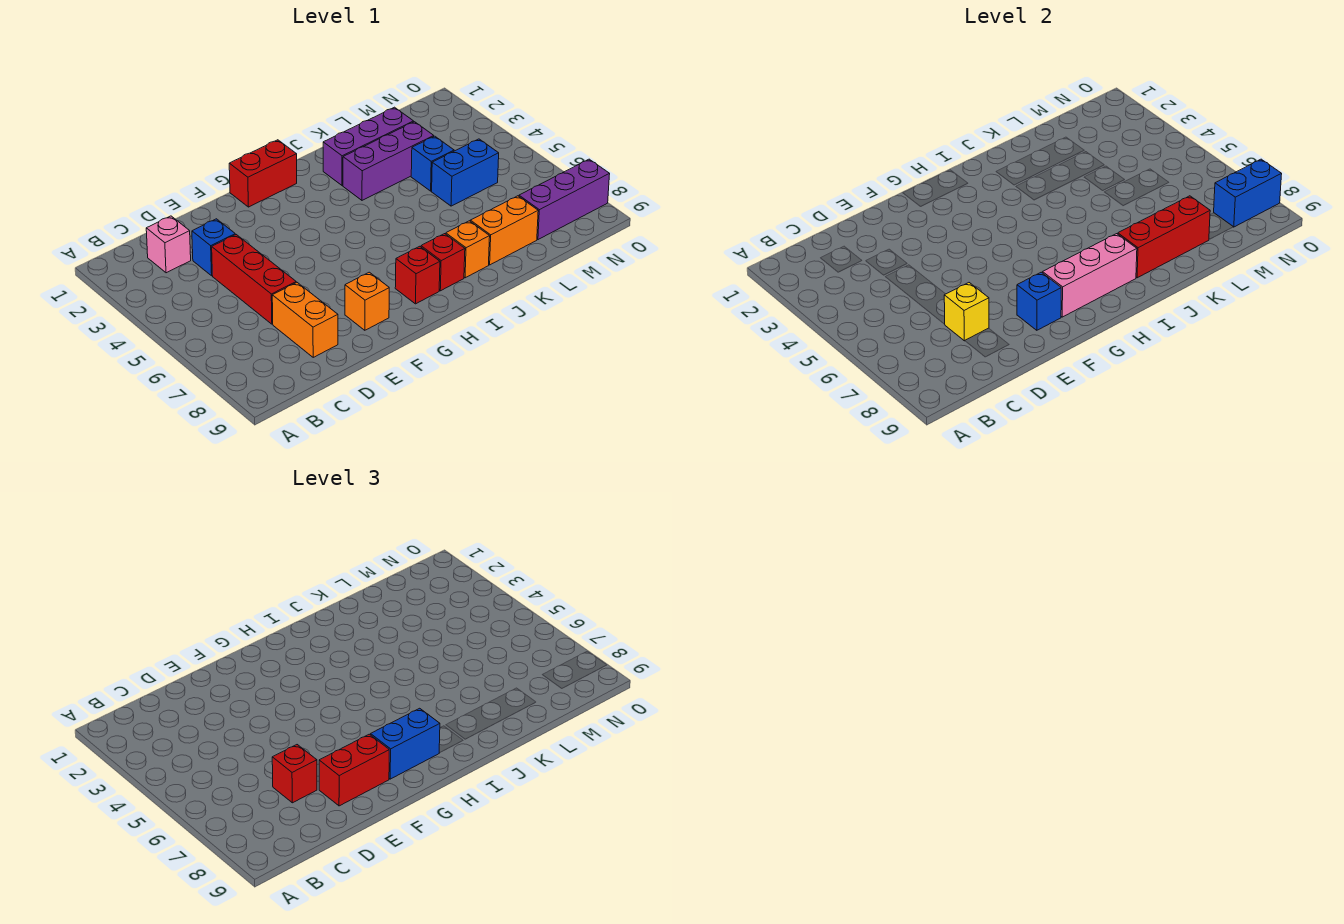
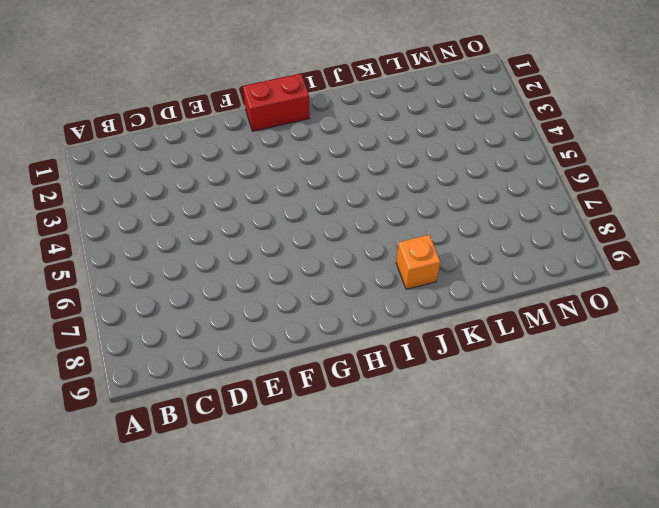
none -> pink brick C2 level 1
none -> blue brick D3 level 1
none -> red brick D4:D6 level 1

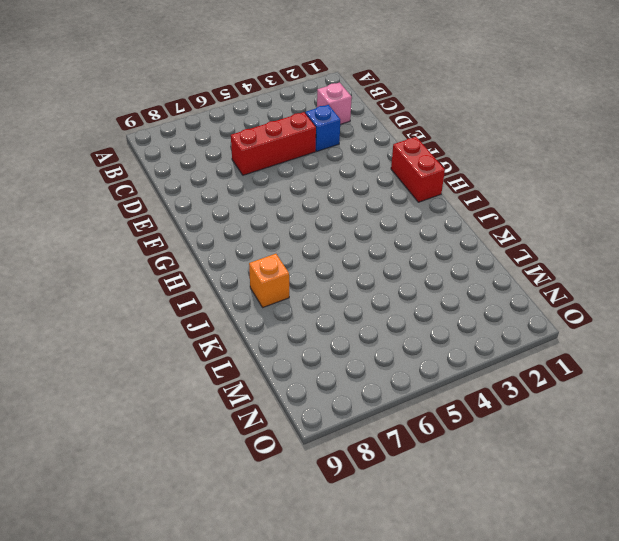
none -> orange brick D7:D8 level 1
none -> orange brick F8 level 1
none -> red brick H8 level 1

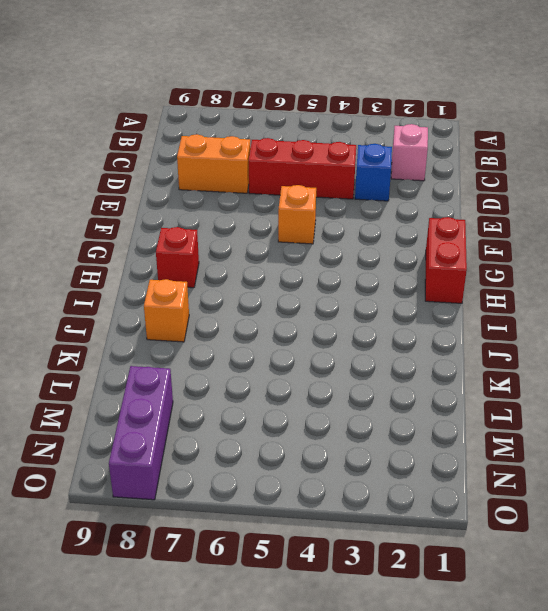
orange brick F5 level 1 -> orange brick F8 level 1
none -> red brick I8 level 1
none -> purple brick J2:L2 level 1
none -> purple brick J3:L3 level 1

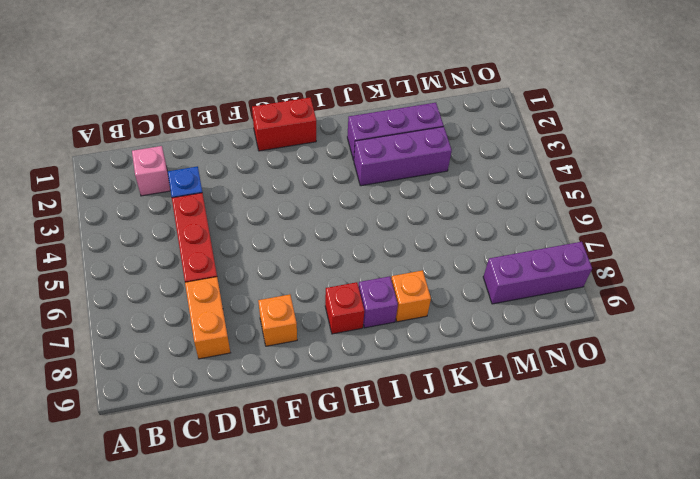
purple brick I8 level 1 -> red brick I8 level 1
none -> orange brick K8:L8 level 1
none -> blue brick L4 level 1
none -> blue brick L5:M5 level 1

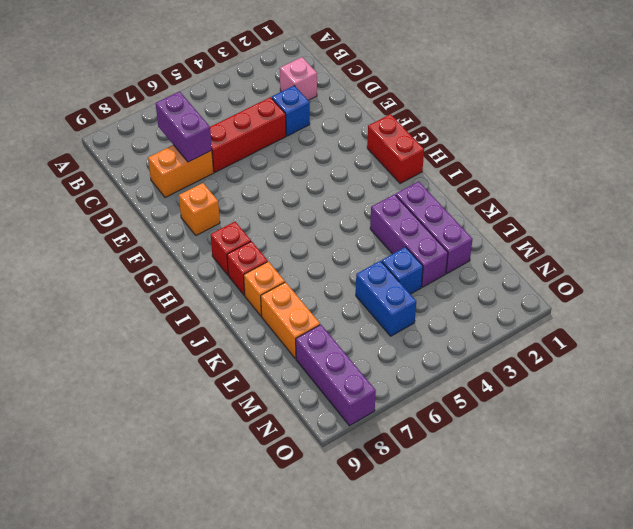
purple brick C7:D7 level 2 -> yellow brick D7 level 2
none -> blue brick F8 level 2
none -> pink brick G8:I8 level 2
none -> red brick J8:L8 level 2

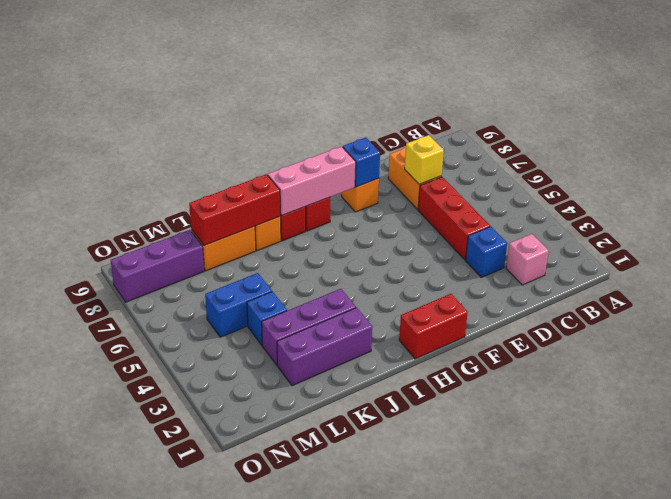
none -> blue brick N8:O8 level 2
none -> red brick D7 level 3
none -> red brick E8:F8 level 3

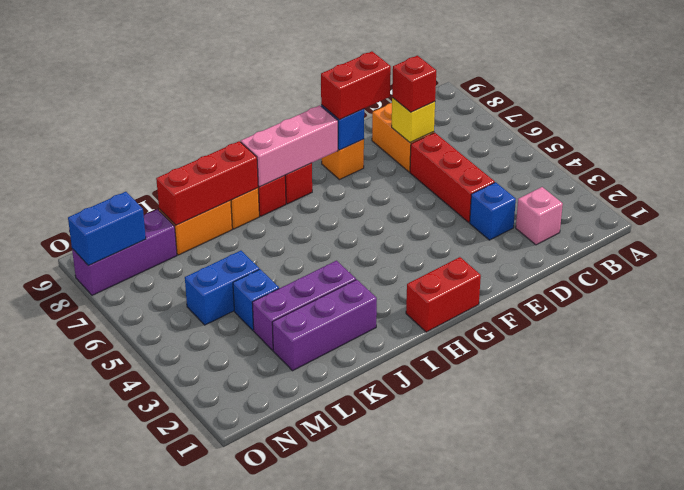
none -> blue brick G8:H8 level 3

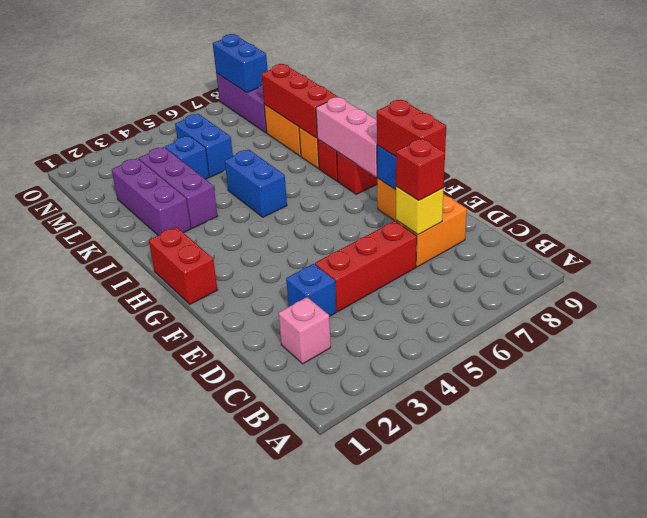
blue brick I5:J5 level 1 -> blue brick G8:H8 level 3

